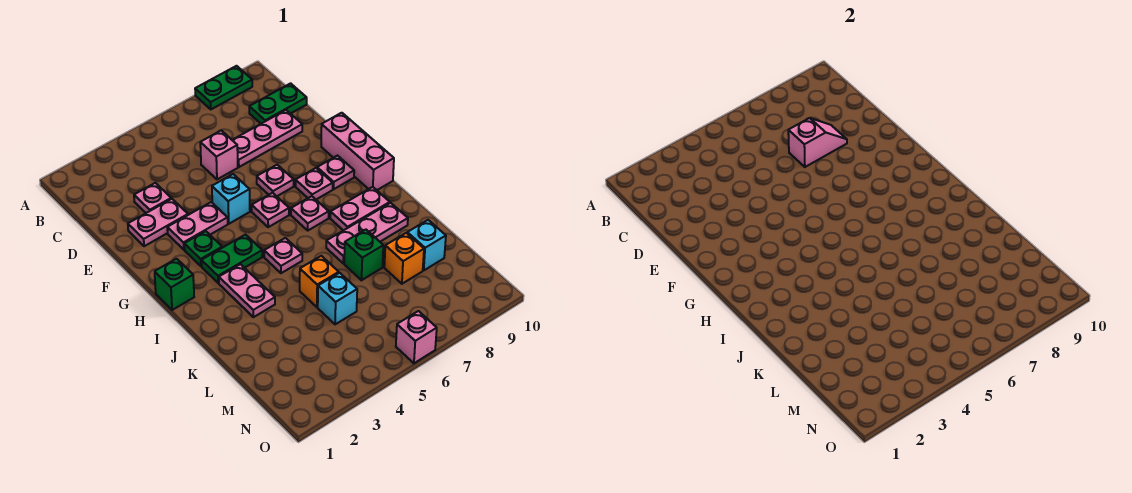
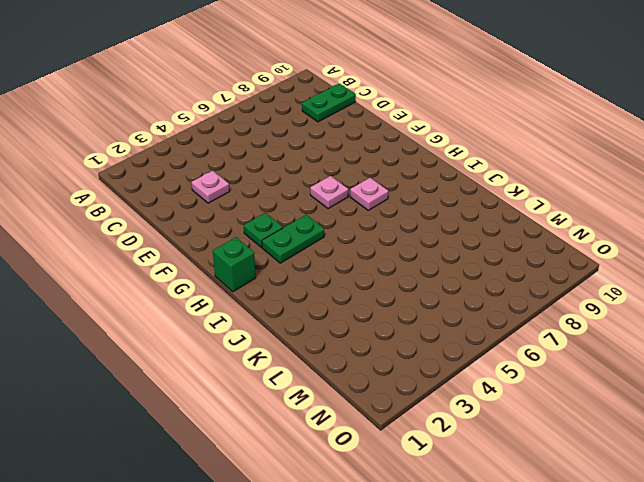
none -> green plate A8:A9 level 1
none -> pink brick D6 level 1
none -> pink plate D7:D9 level 1

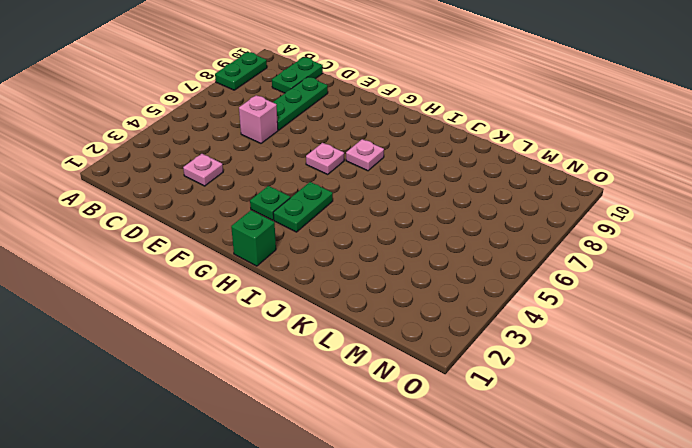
green plate D7:D9 level 1 -> pink plate D7:D9 level 1
none -> pink plate E2:E3 level 1
none -> pink plate F3:F4 level 1
none -> cyan brick F5 level 1

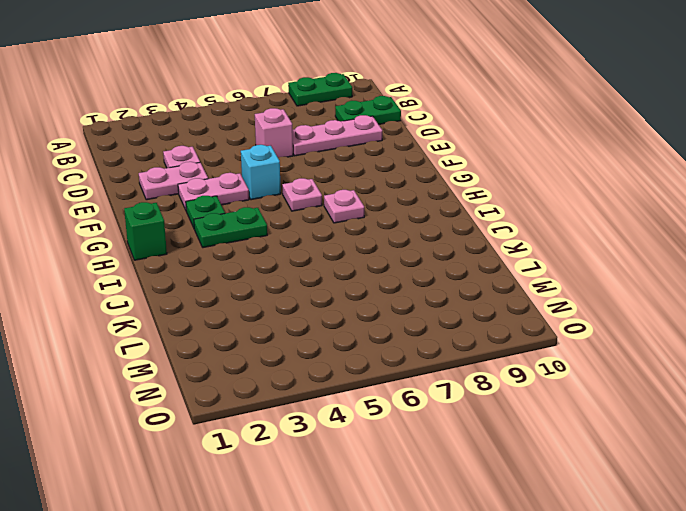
none -> pink plate F7 level 1
none -> pink brick F10:H10 level 1
none -> pink plate G8 level 1

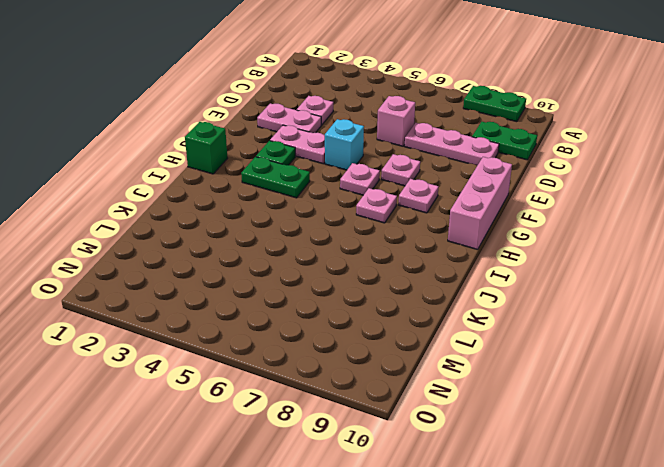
none -> pink plate G9 level 1
none -> pink plate I3:J3 level 1
none -> pink plate I5 level 1

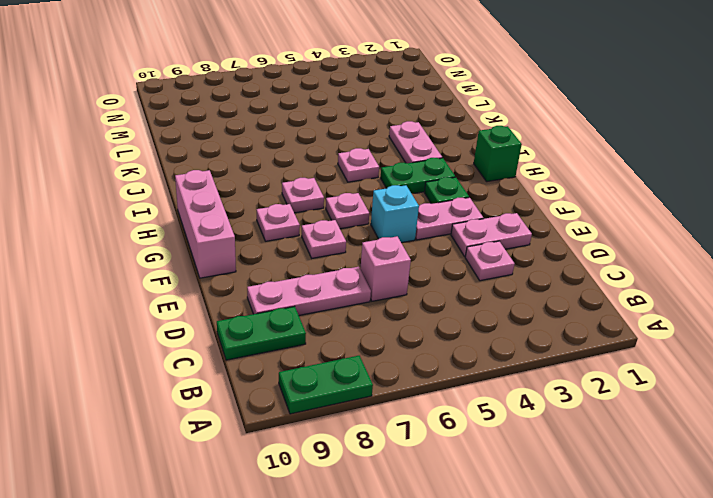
none -> pink plate G9 level 1
none -> pink plate I8:I9 level 1
none -> pink plate J7:J9 level 1

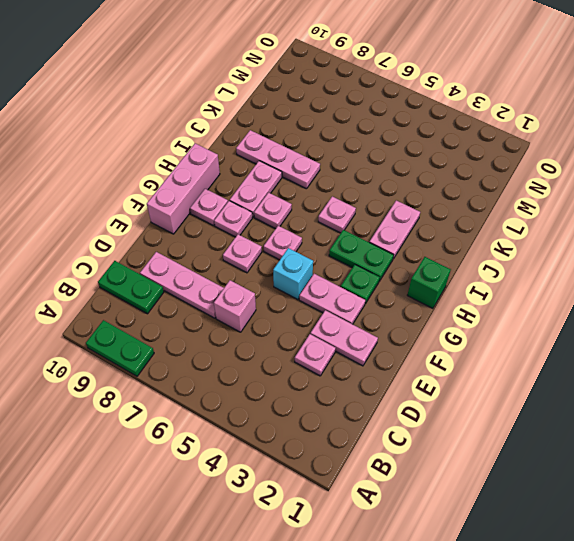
pink plate H8:I8 level 1 -> pink plate I8:I9 level 1
none -> orange brick K5 level 1
none -> green brick K7 level 1
none -> cyan brick L5 level 1

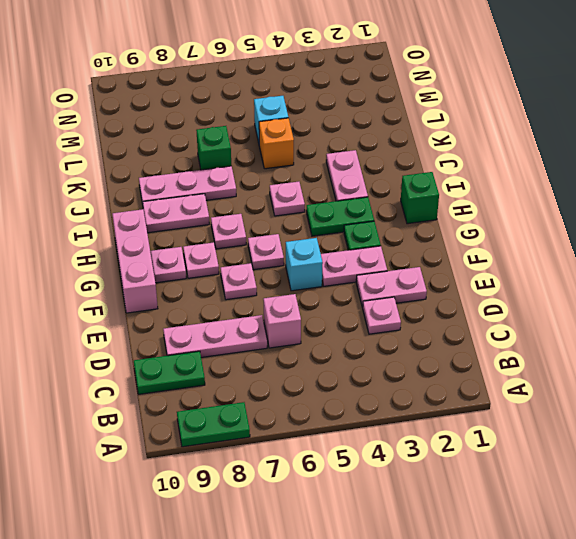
none -> orange brick L8 level 1
none -> cyan brick L9 level 1
none -> pink brick O6 level 1

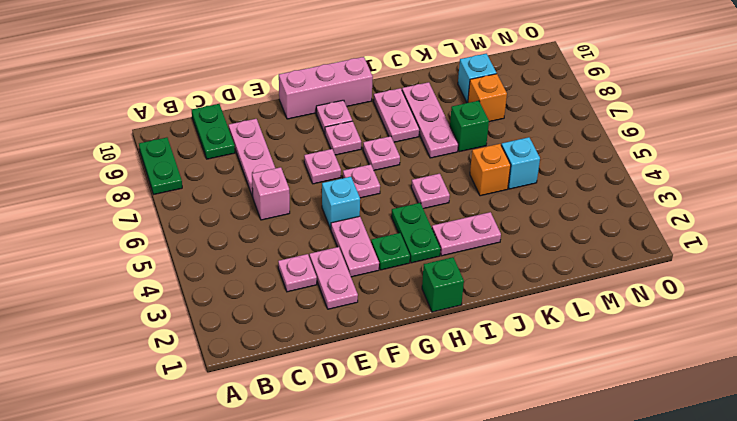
none -> pink brick O6 level 1
none -> pink slope D7:D8 level 2 top 7

